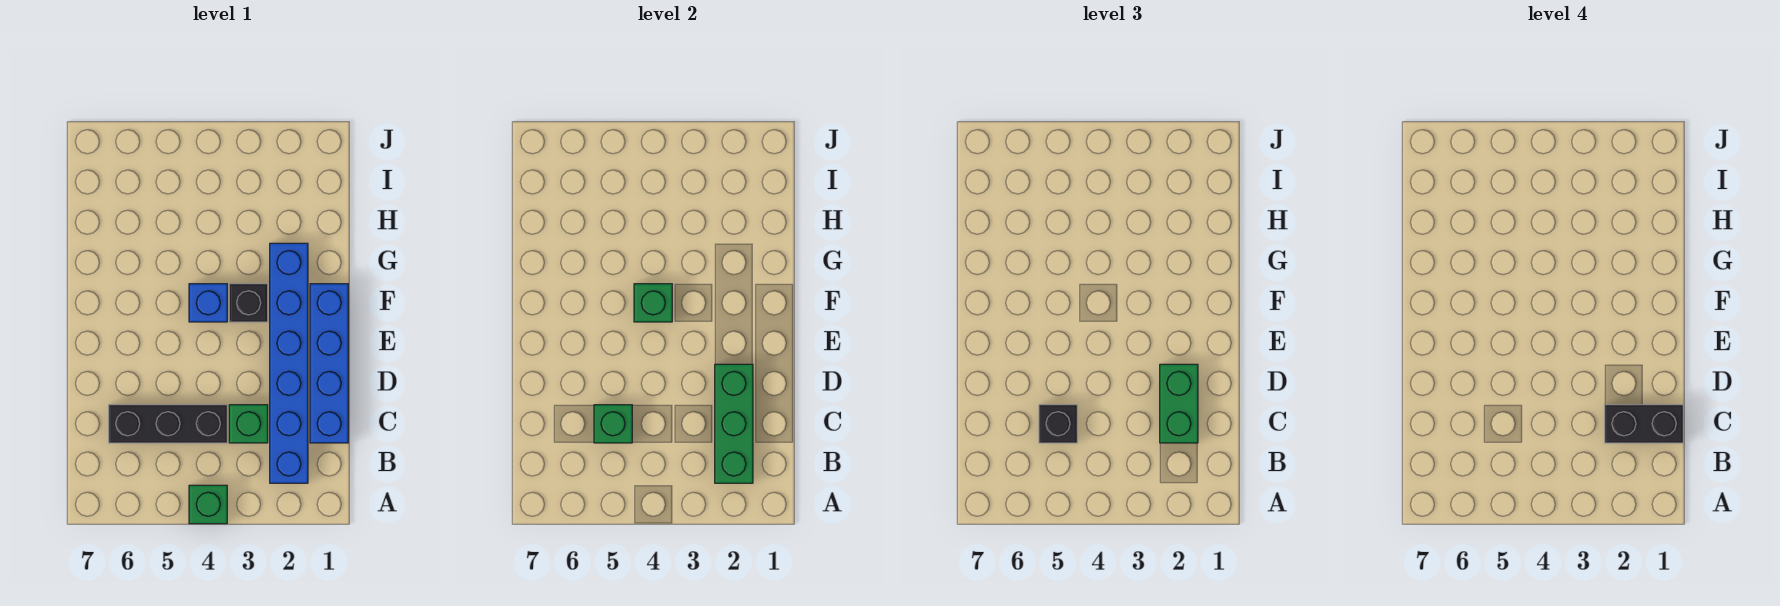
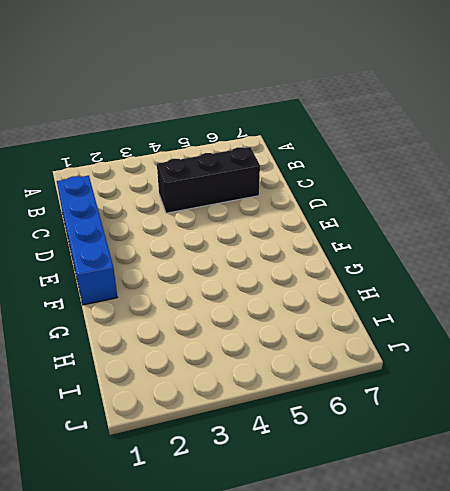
none -> green brick A4 level 1
none -> blue brick B2:G2 level 1
none -> green brick C3 level 1

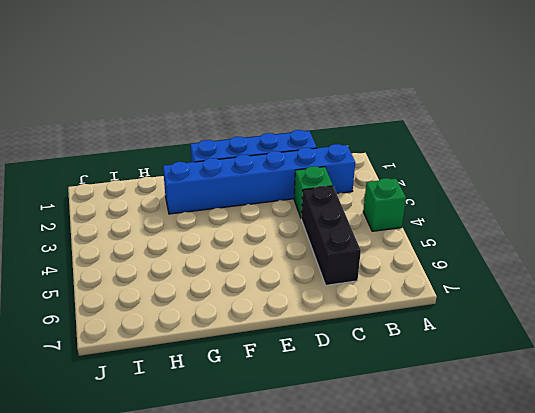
none -> black brick F3 level 1
none -> blue brick F4 level 1
none -> green brick B2:D2 level 2

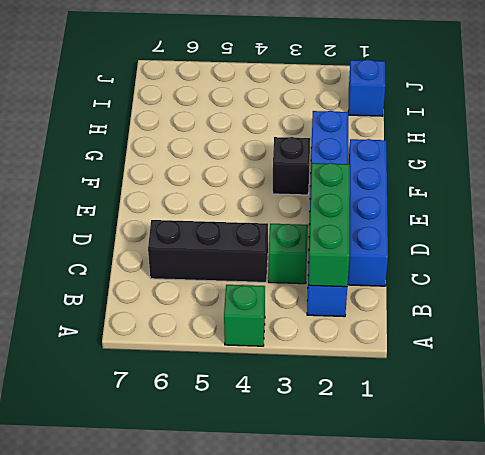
blue brick I1 level 1 -> blue brick F4 level 1
none -> green brick C5 level 2
none -> green brick F4 level 2
none -> green brick C2:D2 level 3

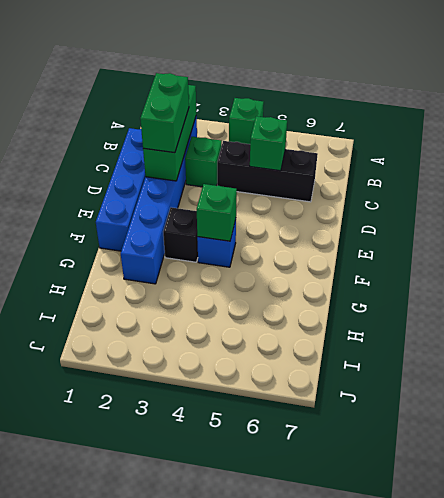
none -> black brick C5 level 3
none -> black brick C1:C2 level 4

